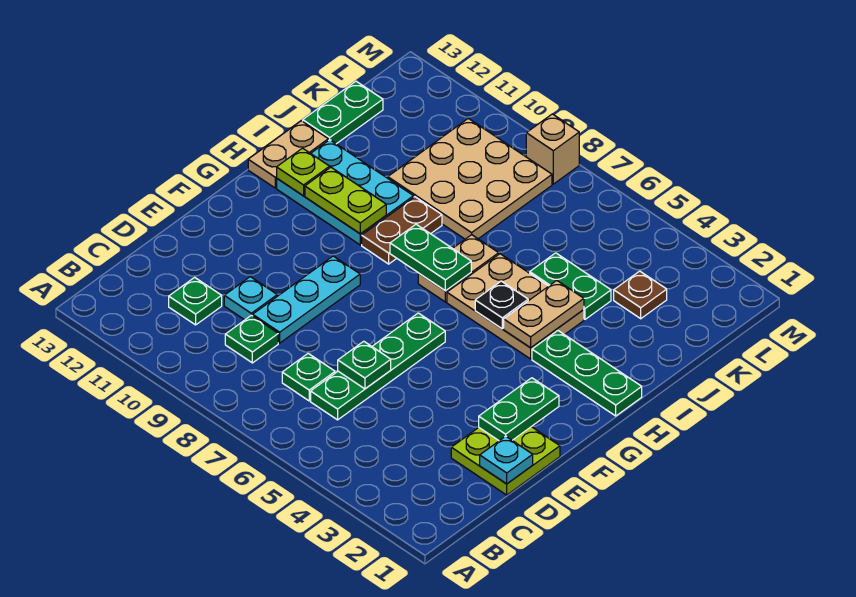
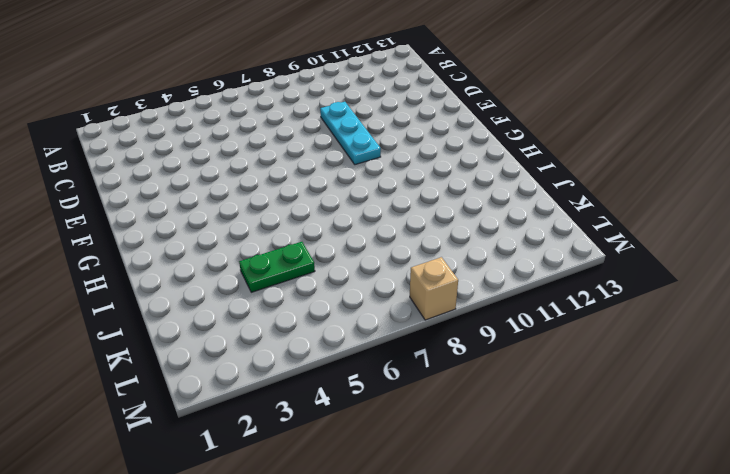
none -> green plate C6:F6 level 1
none -> green plate C7 level 1
none -> green plate C9 level 1

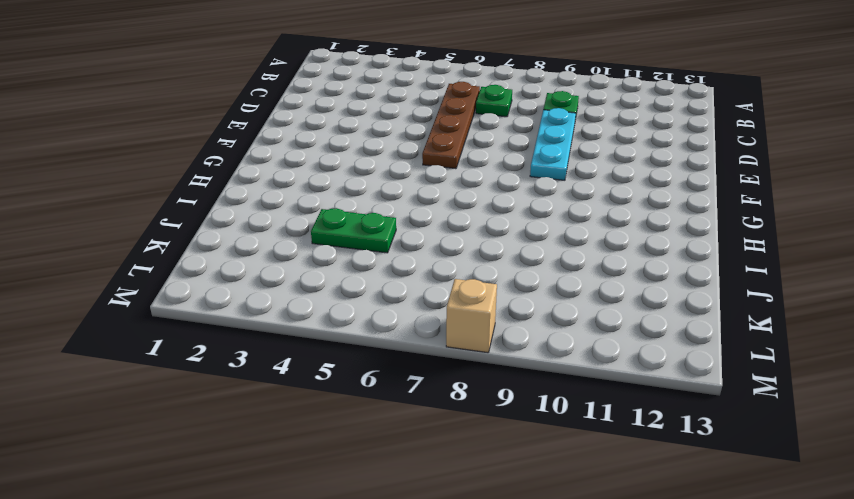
brown plate C6:F6 level 1 -> green plate C6:F6 level 1
none -> green plate C11 level 1
none -> lime plate D1:E2 level 1
none -> cyan plate D10 level 1

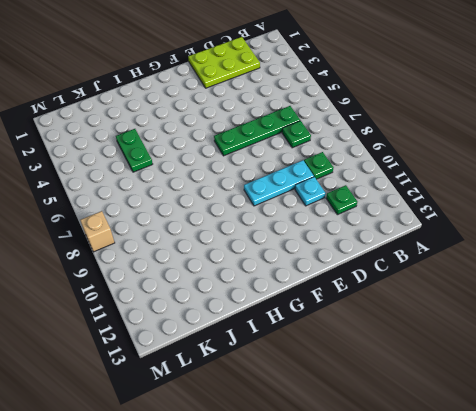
lime plate C1:E2 level 1 -> lime plate D1:E2 level 1
none -> green plate H1:H3 level 1
none -> tan plate H4:I6 level 1
none -> tan plate H7:I7 level 1

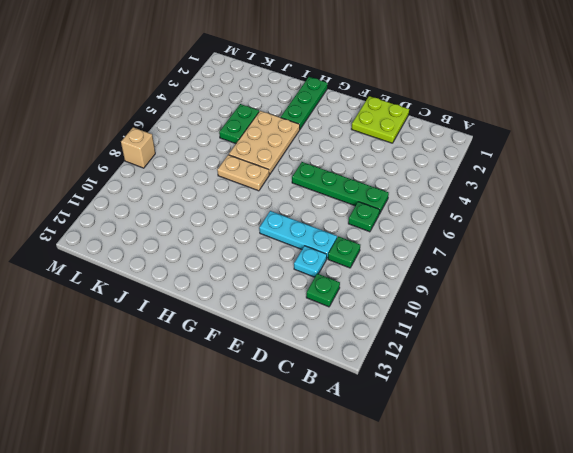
none -> brown plate H9:I9 level 1
none -> cyan plate H10:I12 level 1
none -> tan plate H13:I13 level 1

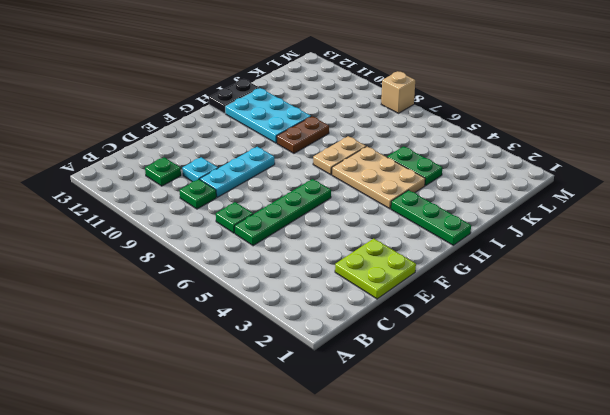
black plate H13:I13 level 1 -> tan plate H13:I13 level 1
none -> tan plate J8:L10 level 1
none -> green plate J13:K13 level 1
none -> brown plate K3 level 1

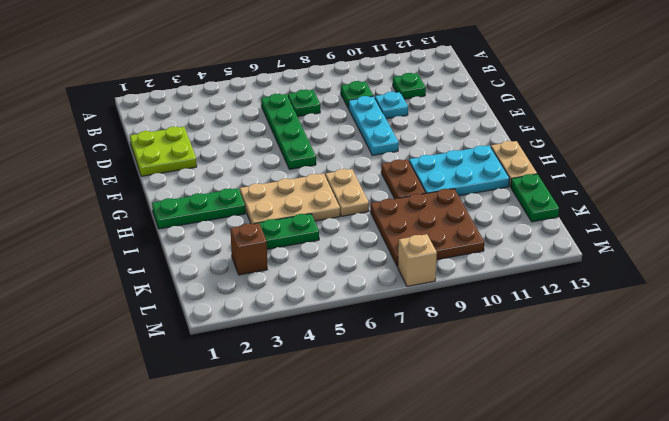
brown plate J8:L10 level 1 -> tan plate J8:L10 level 1
brown brick K3 level 1 -> brown plate K3 level 1
none -> cyan plate D1 level 2
none -> green plate D6 level 2
none -> green plate E2:F2 level 2

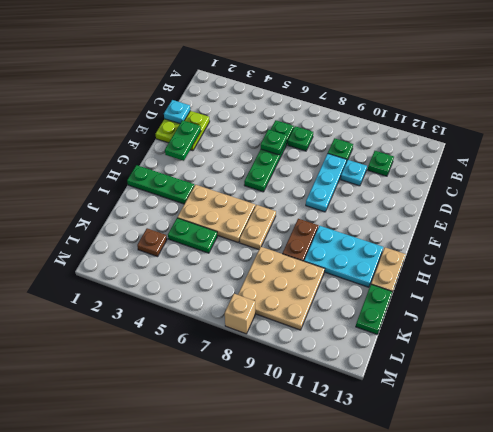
none -> tan plate H4:I4 level 2
none -> black plate H5 level 2
none -> green plate H7:H8 level 2

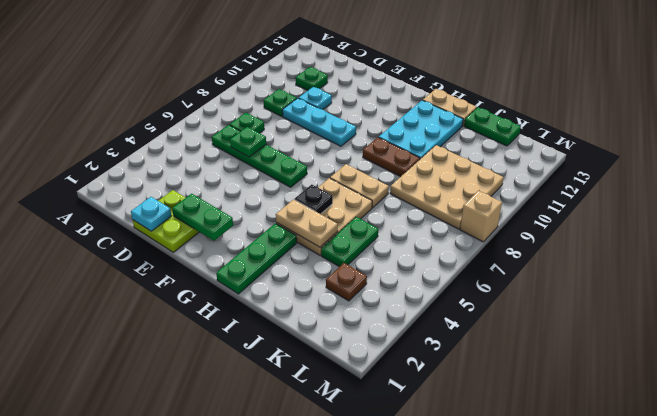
none -> green plate H7:H8 level 2
none -> lime plate H10:H11 level 2
none -> lime plate H12 level 2

